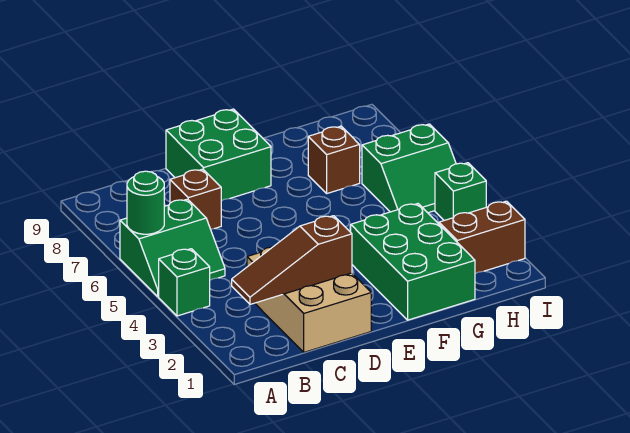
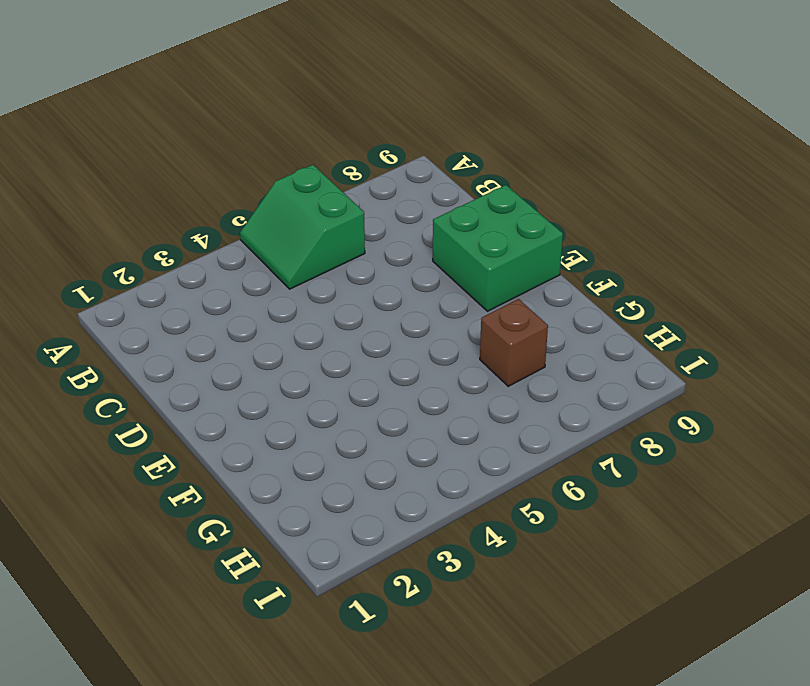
none -> green brick A4 level 1
none -> tan brick C1:D3 level 1
none -> brown brick C7 level 1

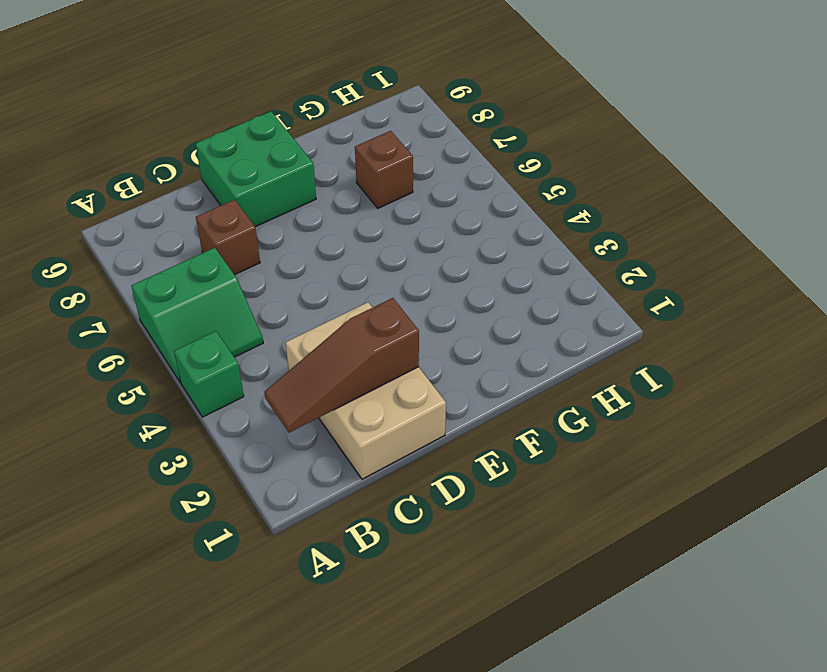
none -> green brick F1:G3 level 1
none -> brown brick H2:I2 level 1
none -> green slope H5:I6 level 1 top 6

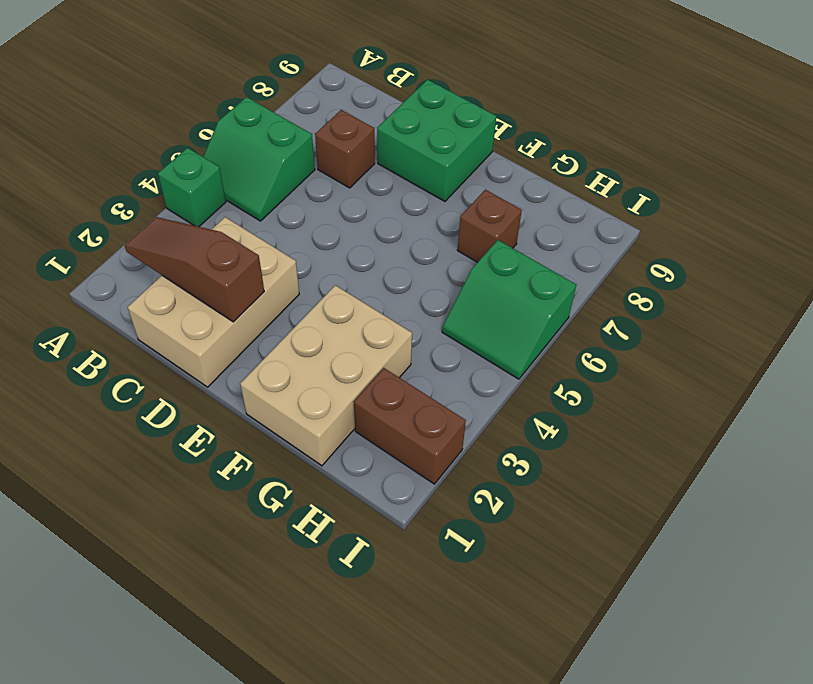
tan brick F1:G3 level 1 -> green brick F1:G3 level 1
none -> green brick I4 level 1
none -> green round brick A6 level 2

